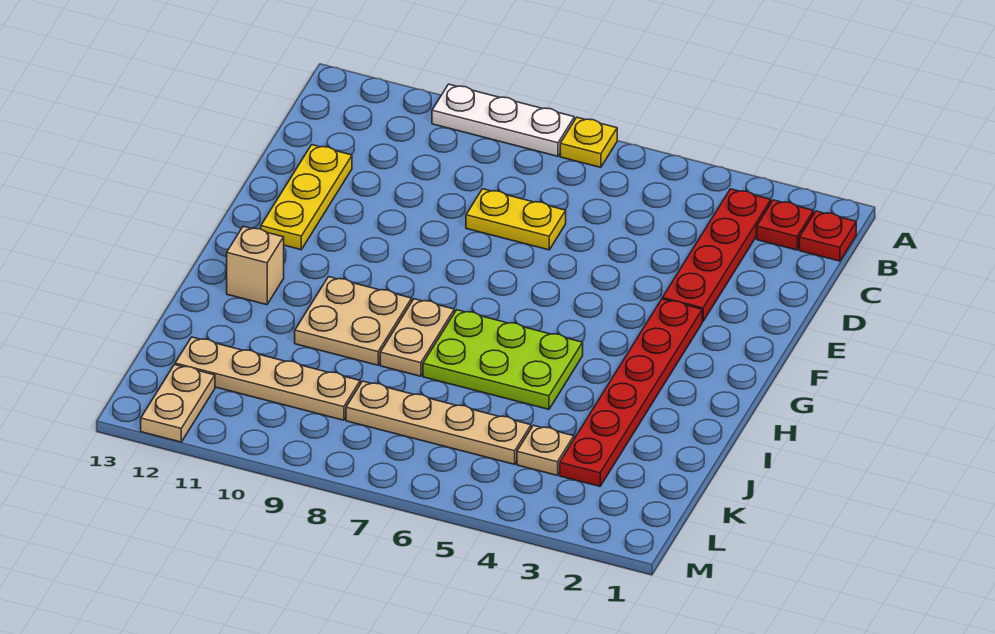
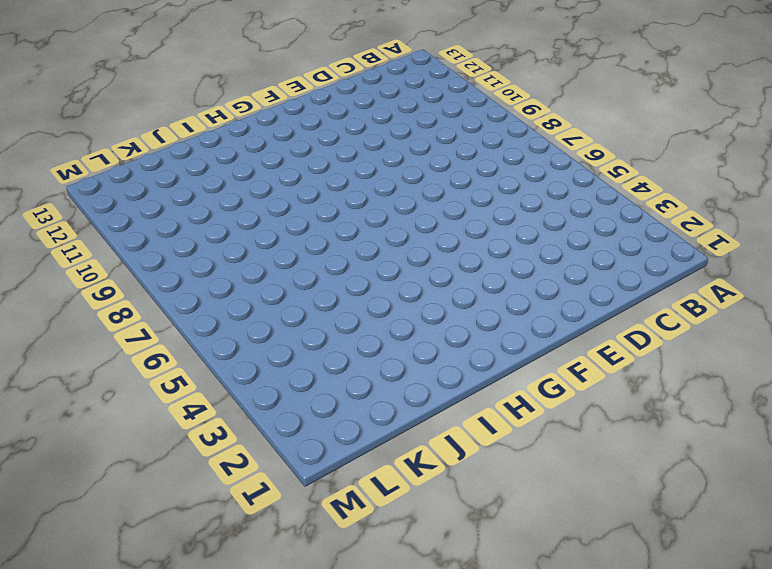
none -> yellow plate A7 level 1
none -> white plate A8:A10 level 1
none -> red plate B1 level 1

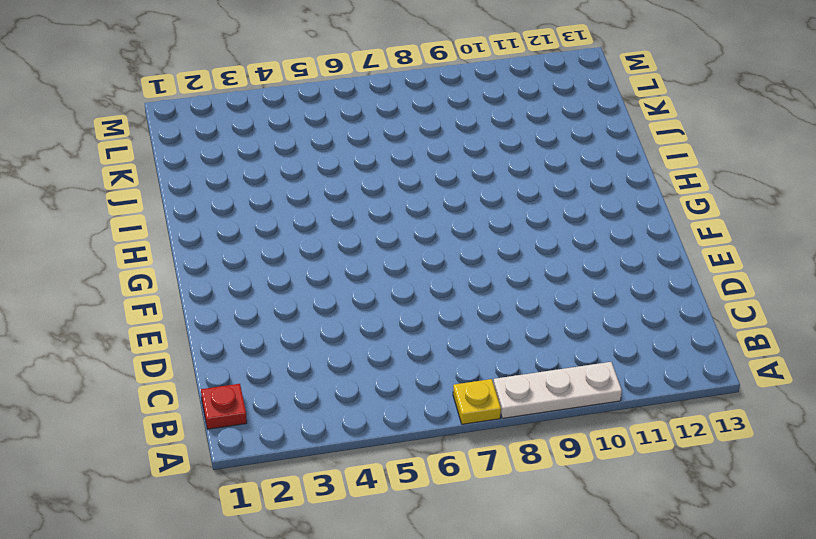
none -> red plate B2 level 1
none -> red plate B3:E3 level 1
none -> yellow plate D7:D8 level 1

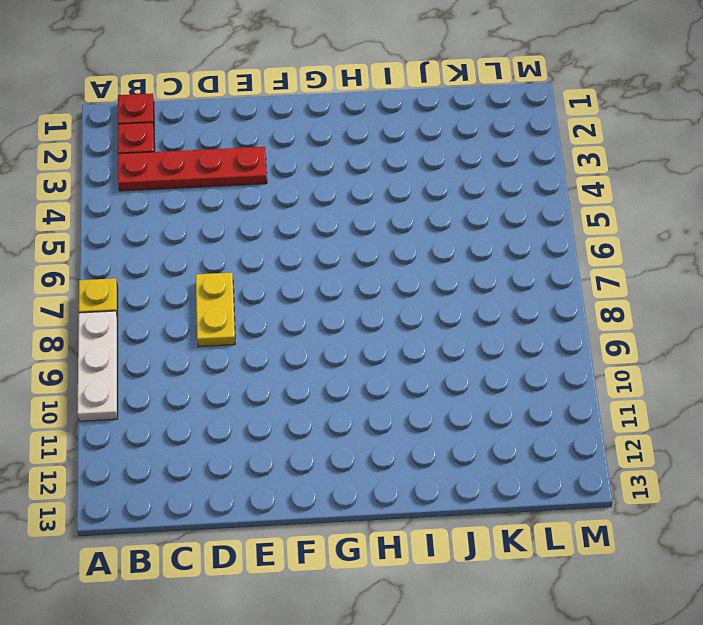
none -> yellow plate D12:F12 level 1
none -> red plate F3:K3 level 1
none -> lime plate H5:I7 level 1

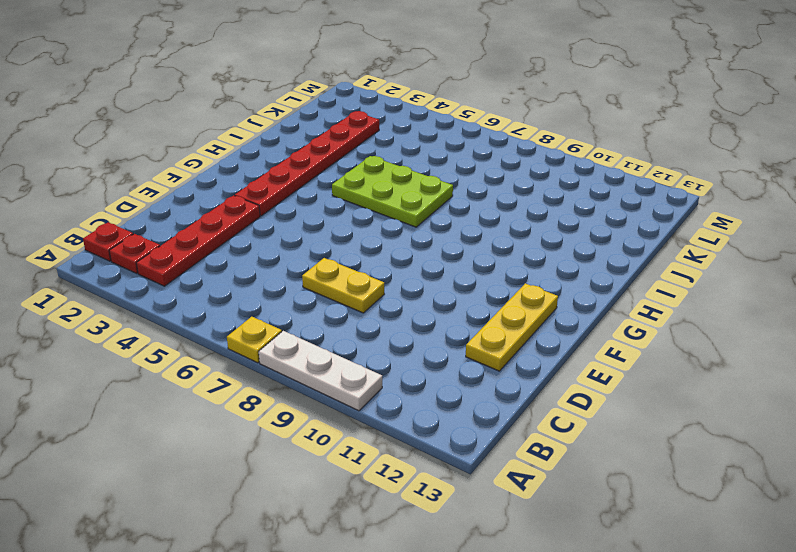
none -> tan plate H8:I8 level 1
none -> tan plate H9:I10 level 1
none -> tan brick H12 level 1

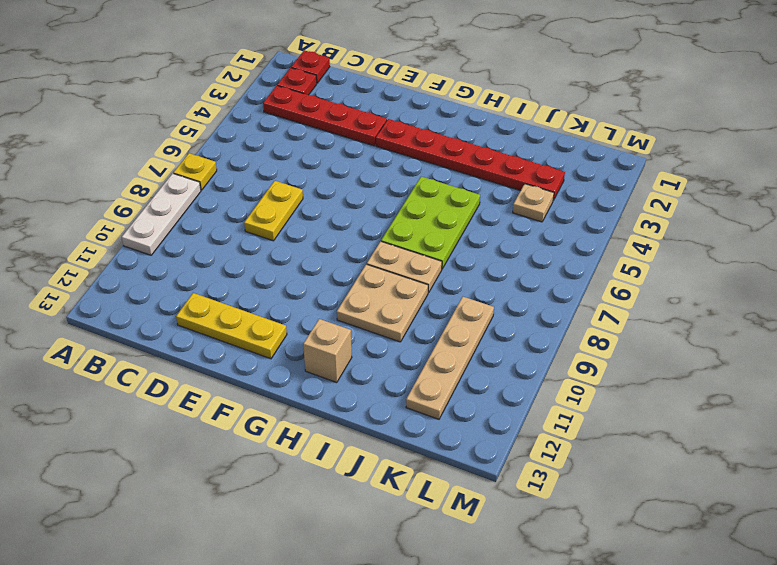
none -> tan plate K5:K8 level 1
none -> tan plate L12:M12 level 1

